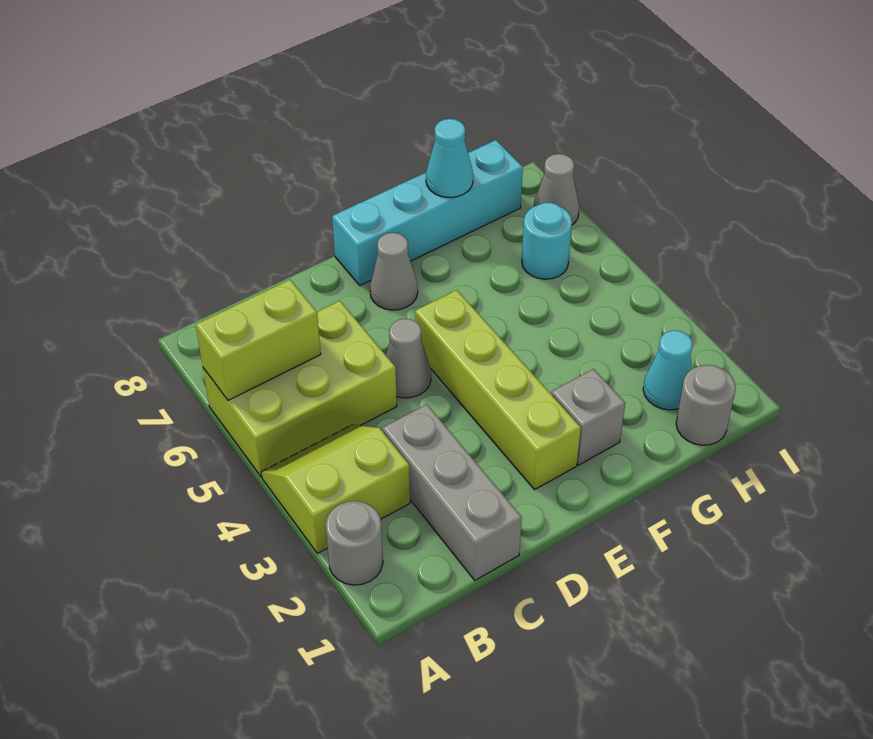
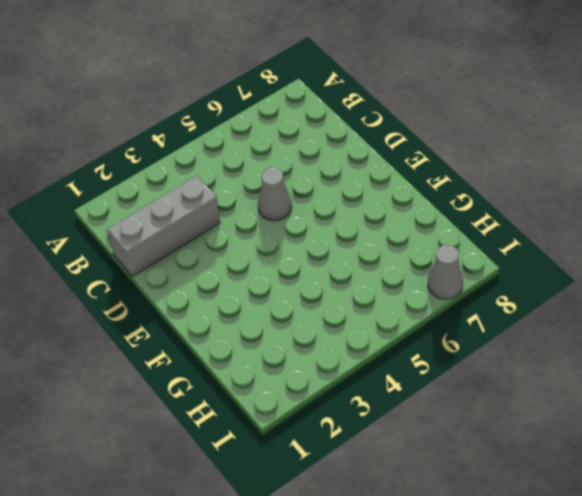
none -> grey round brick A2 level 1
none -> lime slope A3:B4 level 1 top 3
none -> lime brick A5:C6 level 1

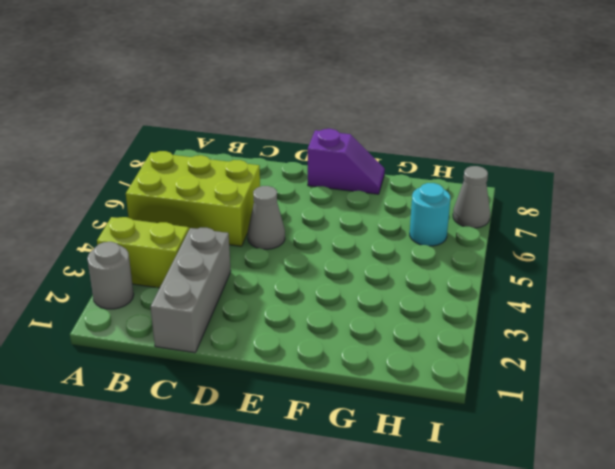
purple slope E8:F8 level 1 top E -> cyan brick E8:H8 level 1
none -> lime brick E2:E5 level 1
none -> grey cone E7 level 1
none -> grey brick F2 level 1

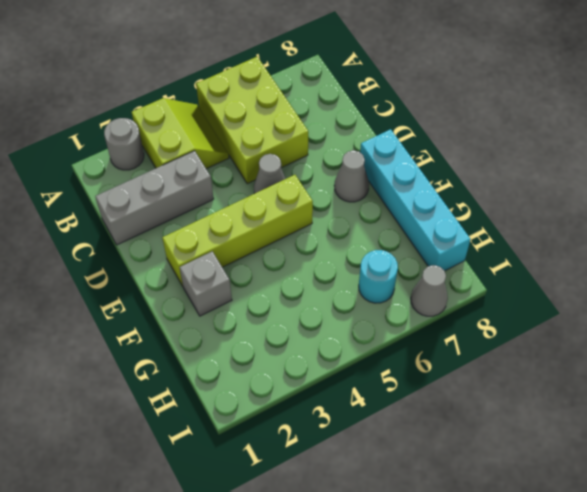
none -> grey round brick H1 level 1
none -> cyan cone H2 level 1
none -> lime brick A6:B6 level 2

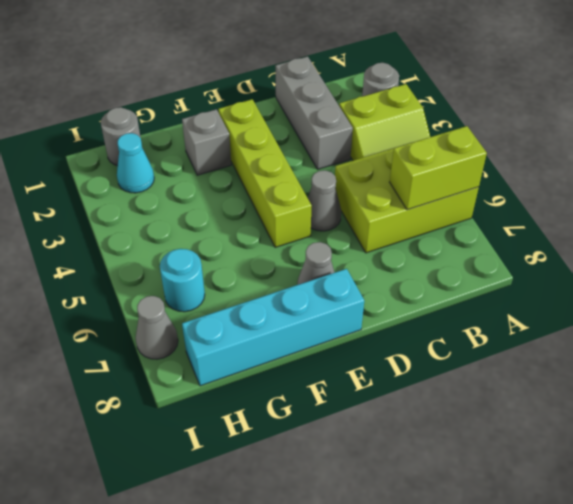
none -> cyan cone G8 level 2

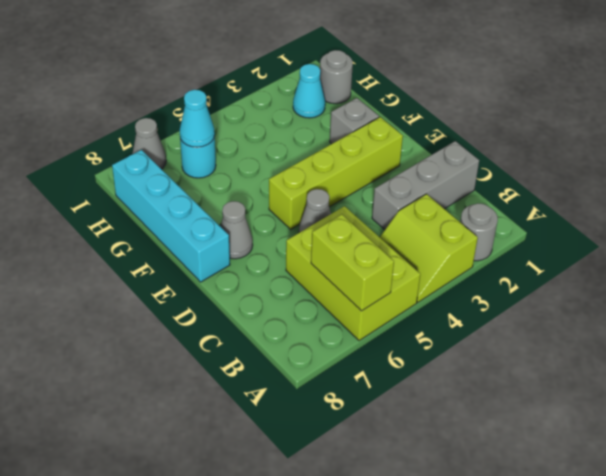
cyan cone H6 level 2 -> cyan cone G8 level 2

